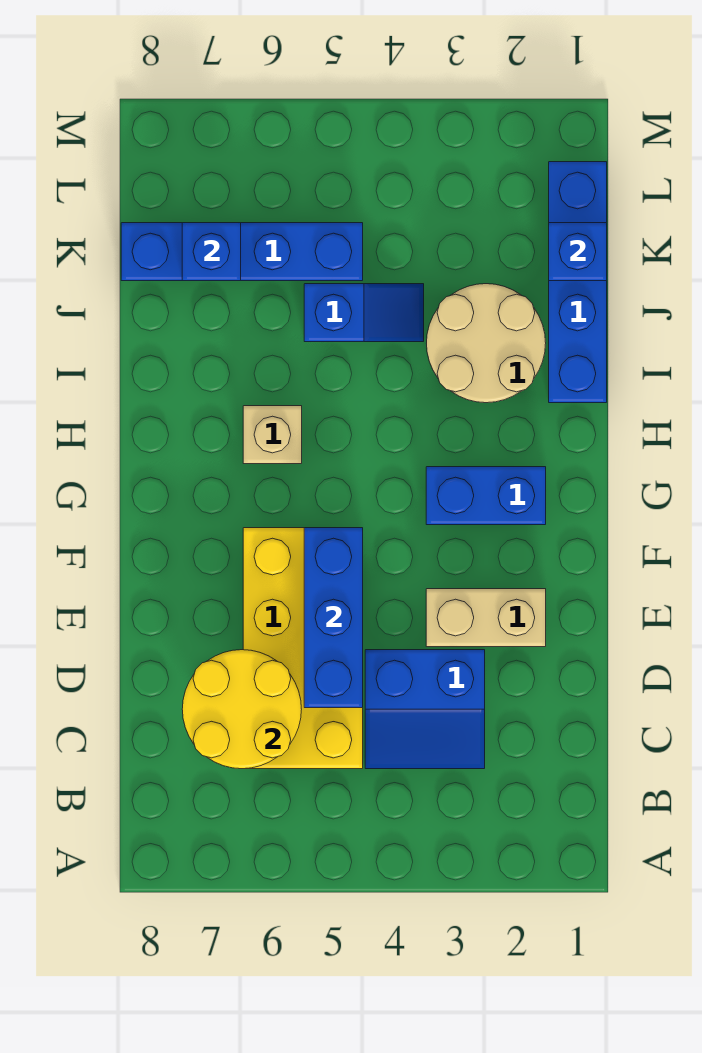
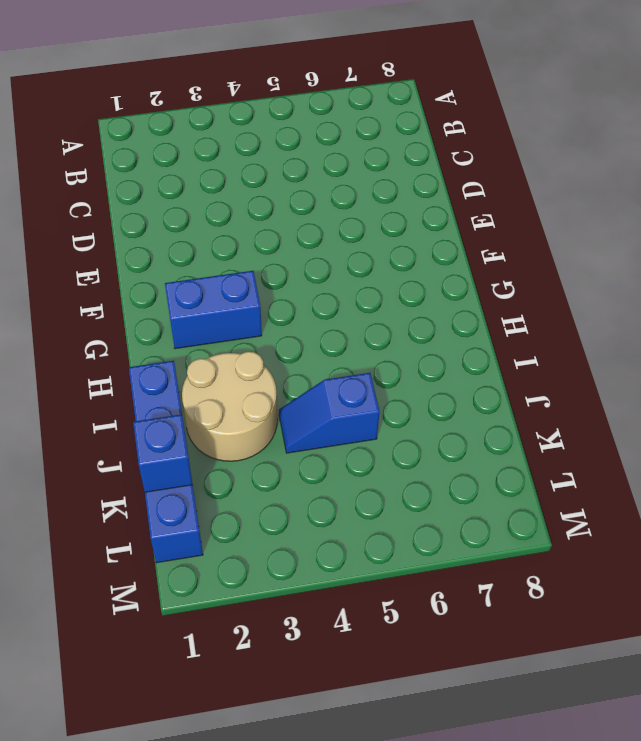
none -> blue slope C3:D4 level 1 top D
none -> yellow brick C5:F6 level 1
none -> tan brick E2:E3 level 1

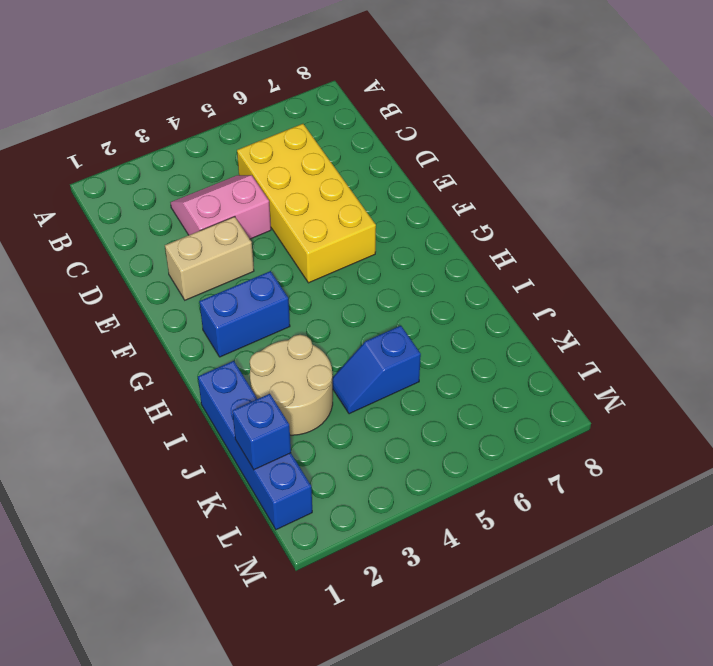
pink slope C3:D4 level 1 top D -> blue slope C3:D4 level 1 top D
none -> tan brick H6 level 1
none -> blue brick K5:K8 level 1
none -> yellow round brick C6:D7 level 2

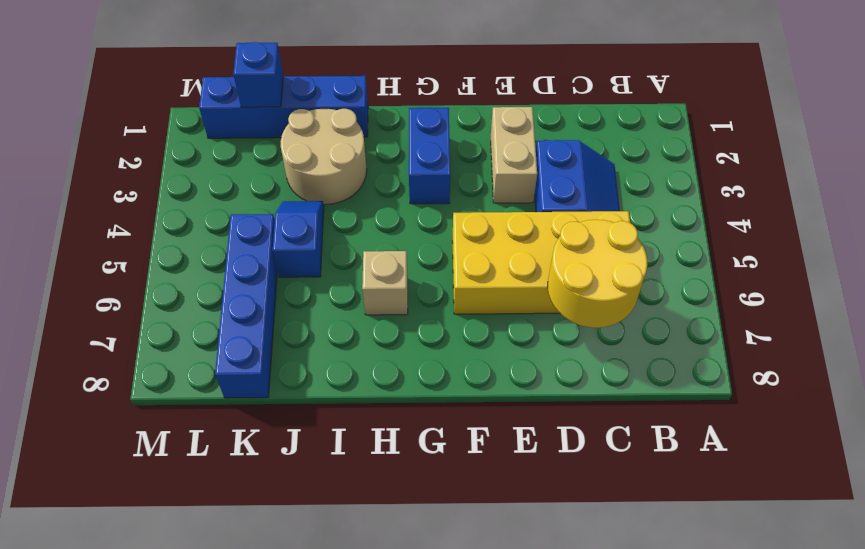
none -> blue brick D5:F5 level 2
none -> blue brick K7 level 2

